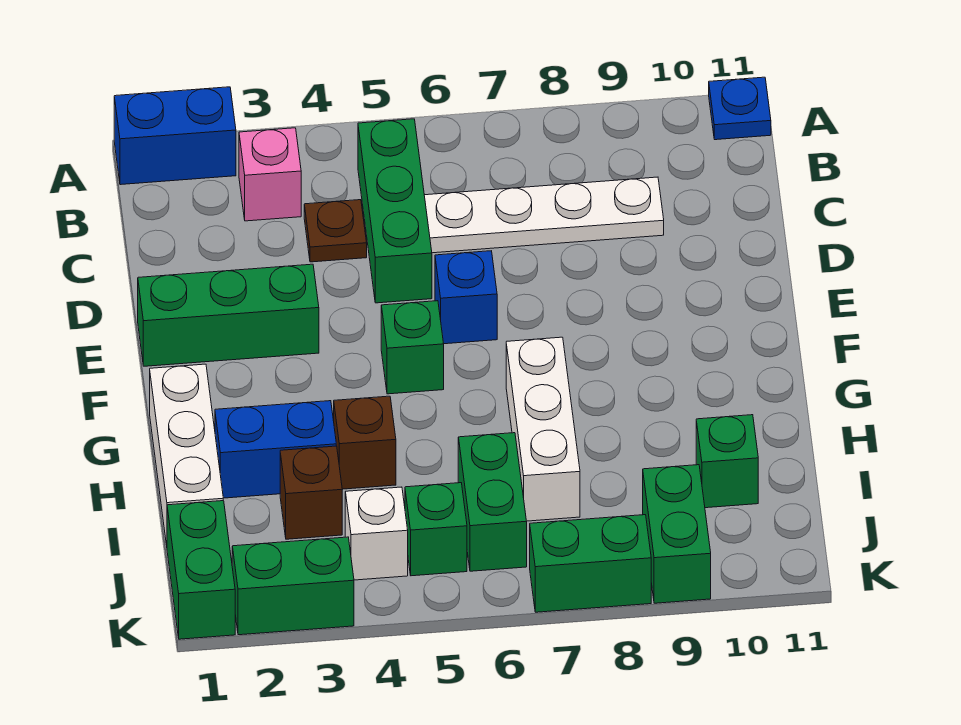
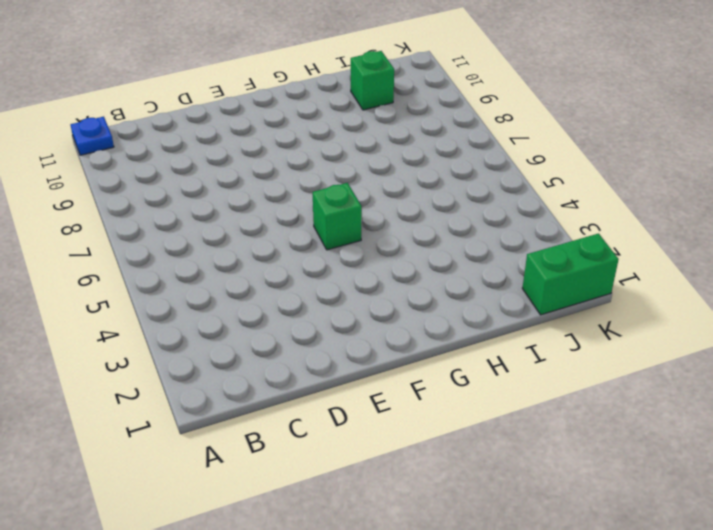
none -> blue brick A1:A2 level 1
none -> pink brick B3 level 1
none -> green brick B5:D5 level 1

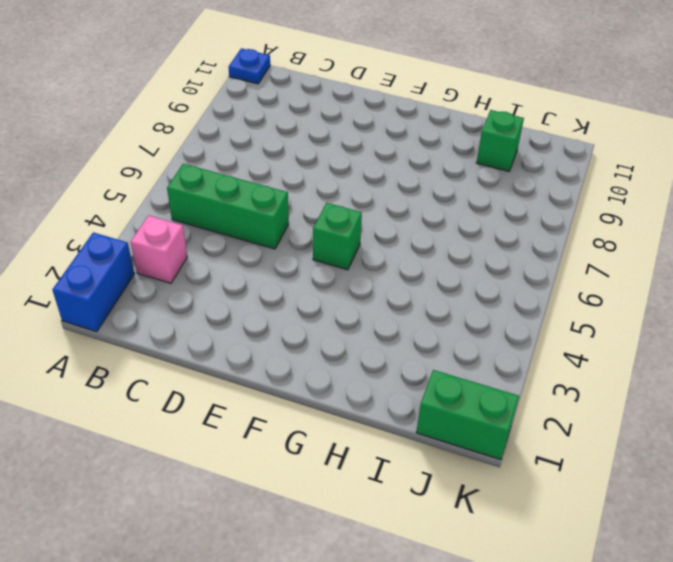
none -> brown plate C4 level 1
none -> white plate C6:C9 level 1
none -> green brick E1:E3 level 1

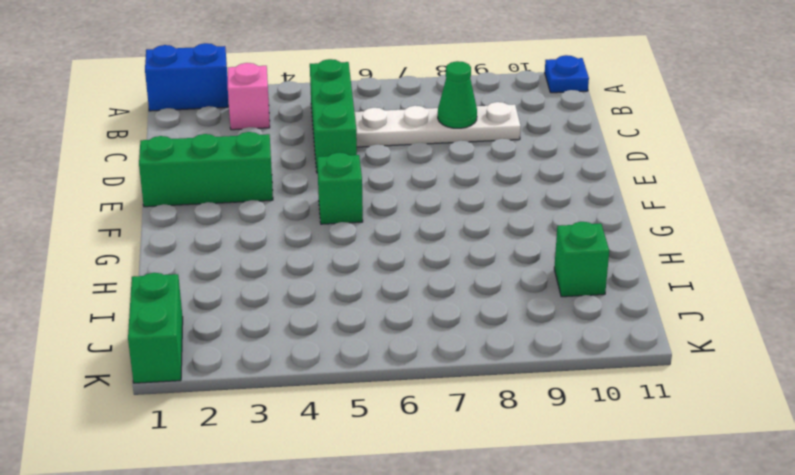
green cone C8 level 2 -> none
none -> brown plate C4 level 1
none -> blue brick E6 level 1
none -> white brick G1:I1 level 1

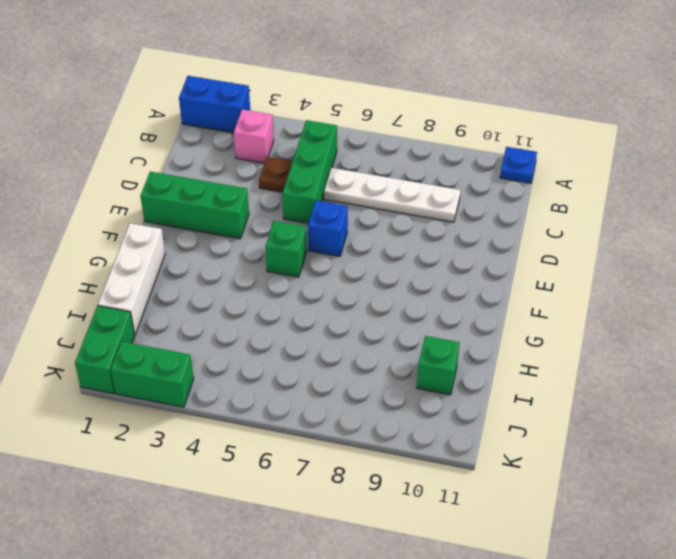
none -> white brick G7:I7 level 1
none -> blue brick H2:H3 level 1
none -> brown brick H4 level 1

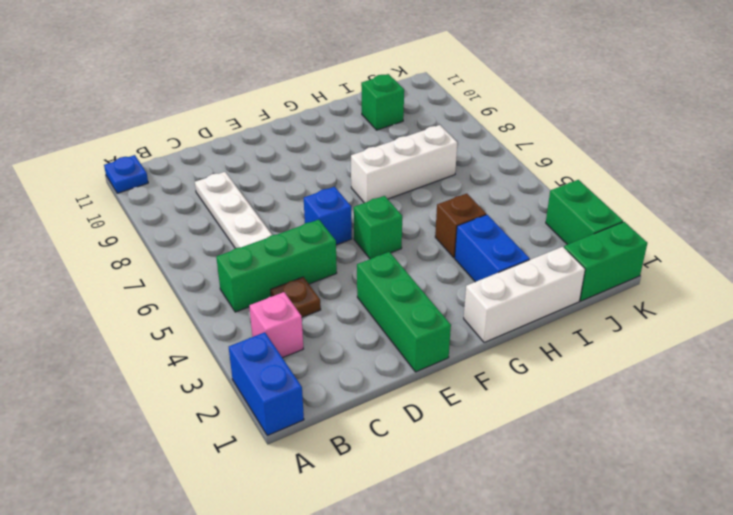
none -> brown brick I3 level 1
none -> green brick I6:J6 level 1
none -> white brick J4 level 1

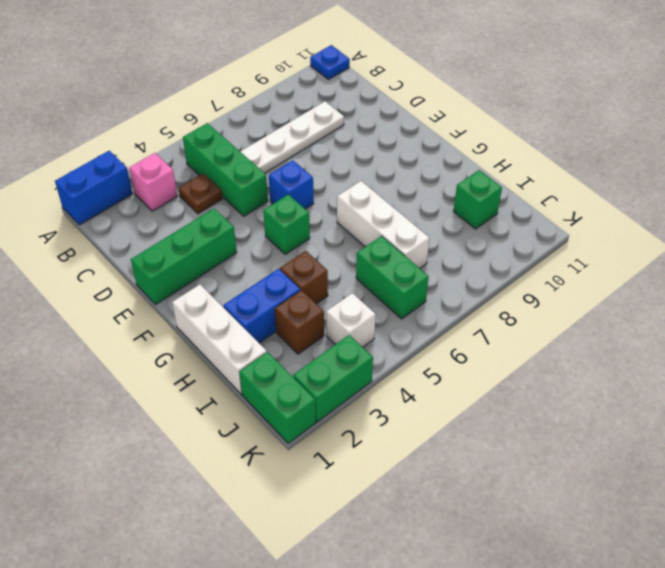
none -> green brick J5 level 1
none -> green brick J9:K9 level 1
none -> green brick K7:K8 level 1

